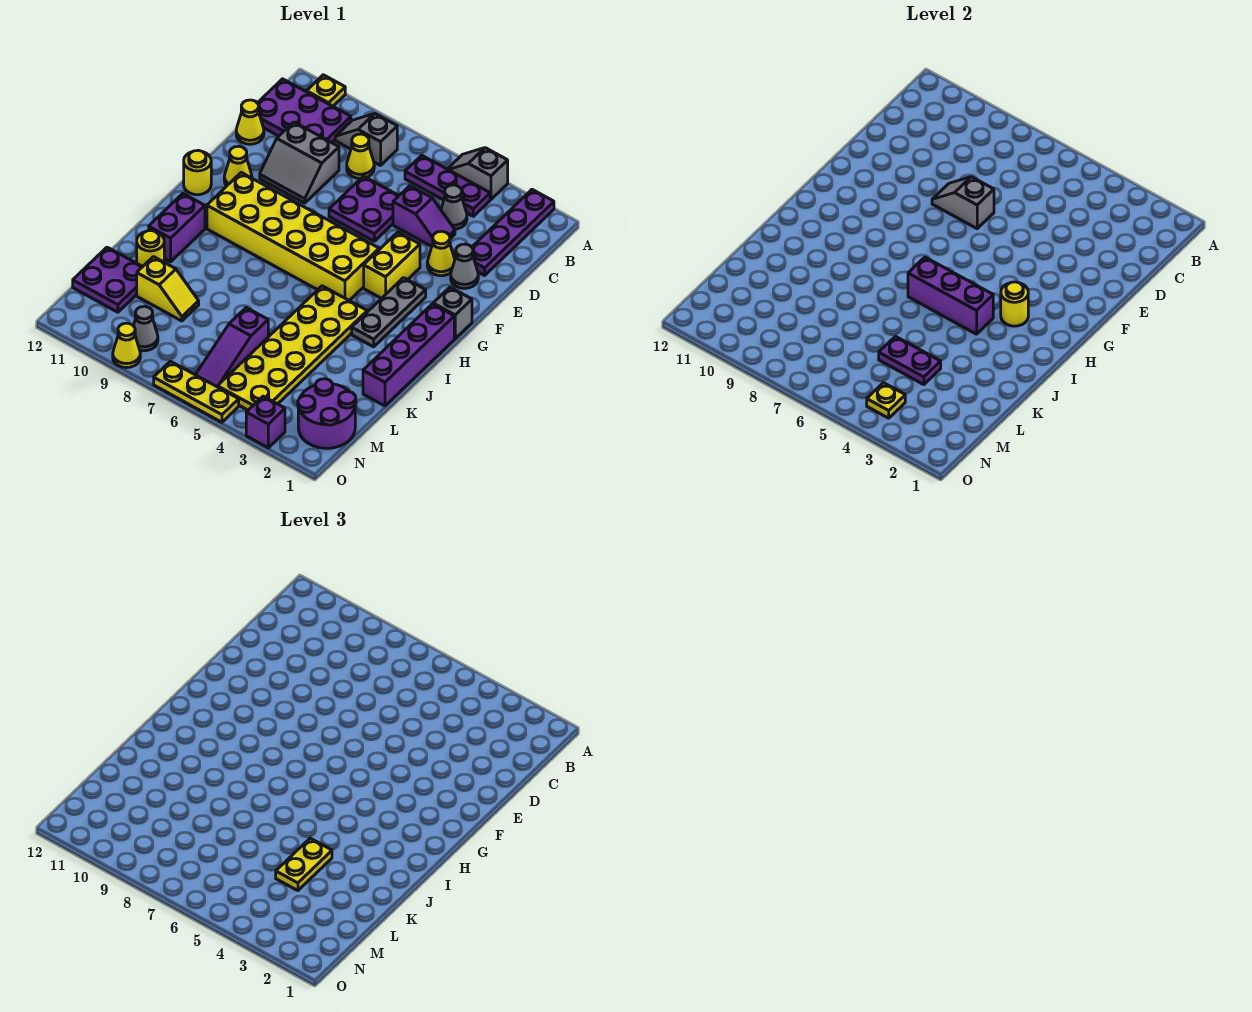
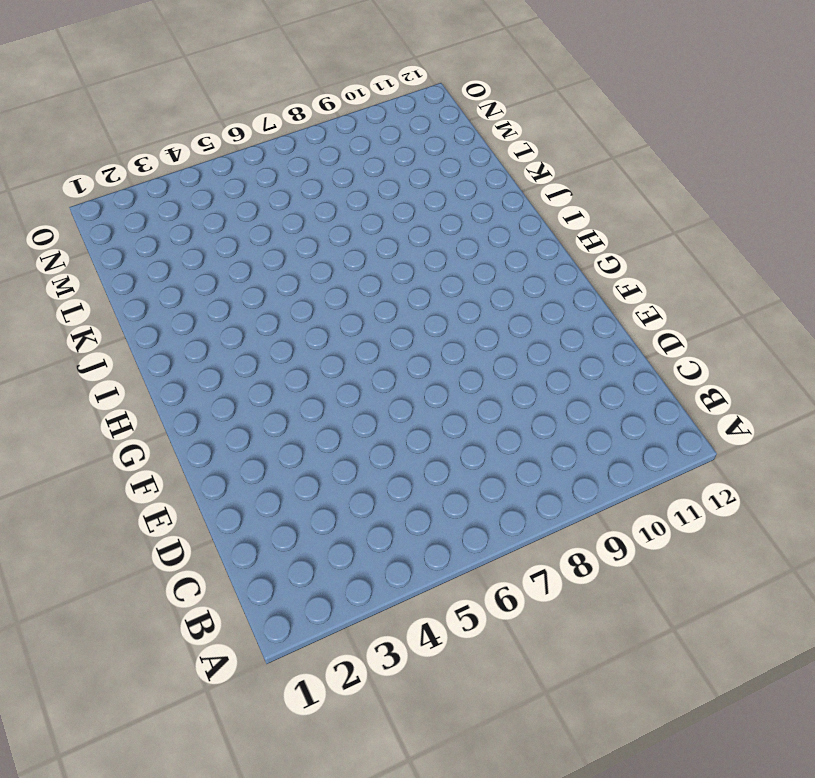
none -> purple plate A2:D2 level 1
none -> grey slope A4:A5 level 1 top 4
none -> yellow plate A11 level 1
none -> purple plate B4:B6 level 1

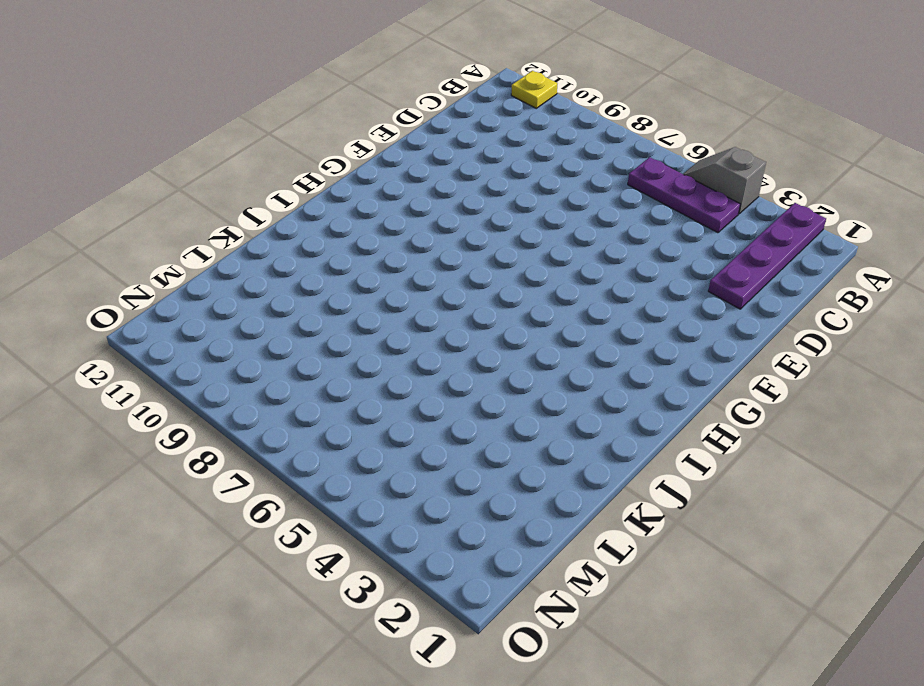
none -> grey slope B8:B9 level 1 top 8
none -> purple plate B10:C12 level 1
none -> grey cone C4 level 1
none -> yellow cone C8 level 1

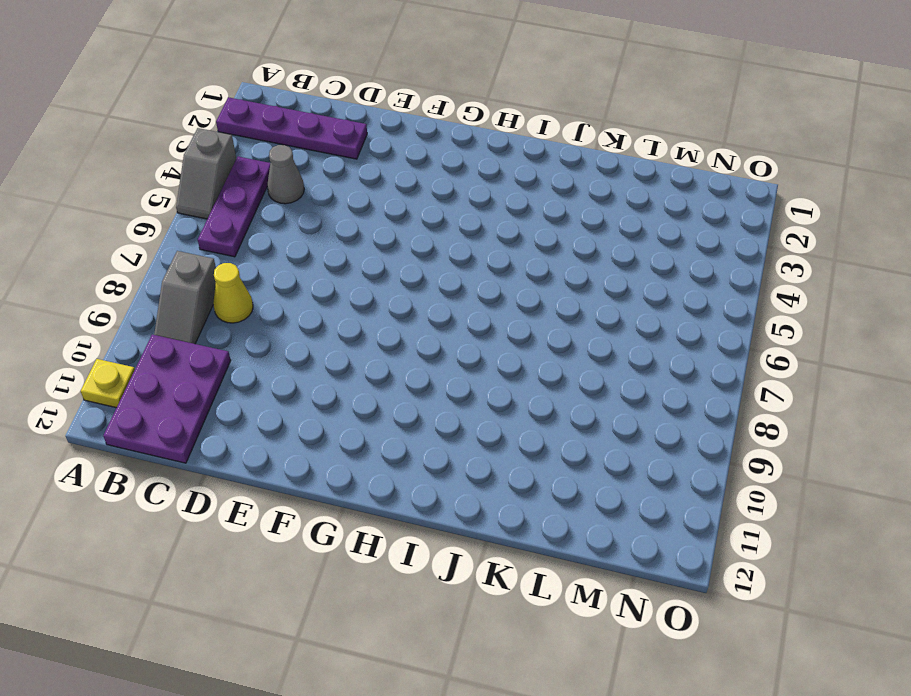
none -> purple slope D4:D5 level 1 top 5
none -> purple plate D6:E7 level 1
none -> grey slope D9:E10 level 1 top D
none -> yellow cone D12 level 1

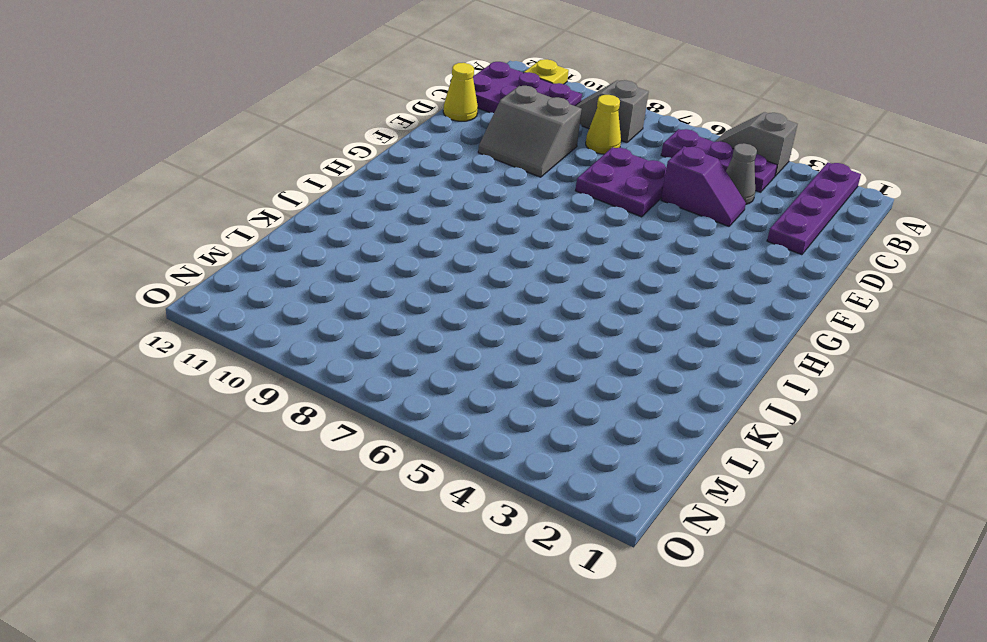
none -> grey cone E2 level 1
none -> yellow cone E3 level 1
none -> yellow brick F4:G4 level 1
none -> yellow cone F11 level 1

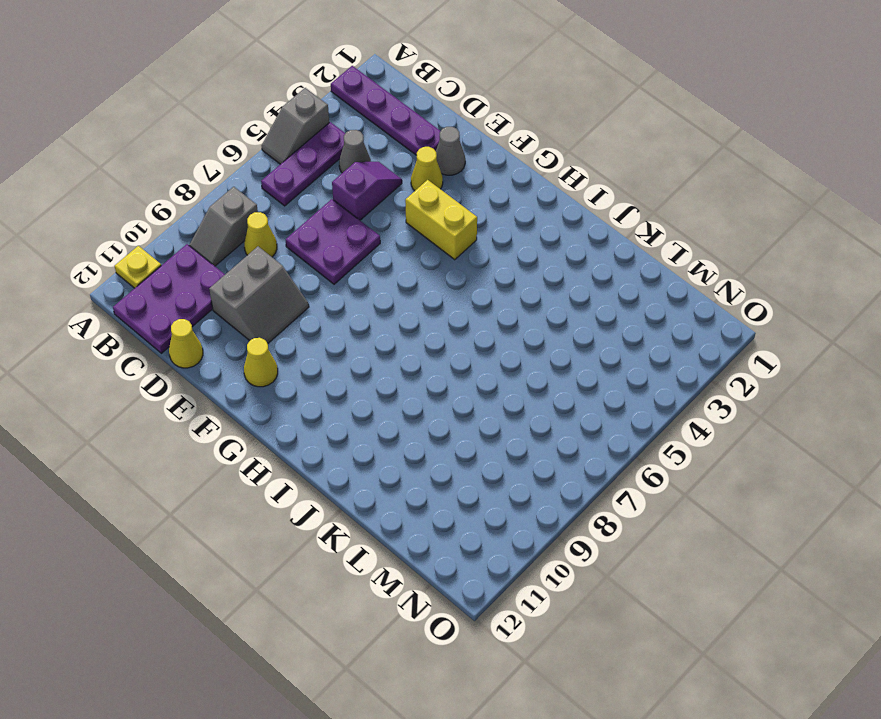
none -> grey brick G1 level 1
none -> grey plate G3:I3 level 1
none -> yellow brick G5:H10 level 1
none -> yellow round brick G12 level 1

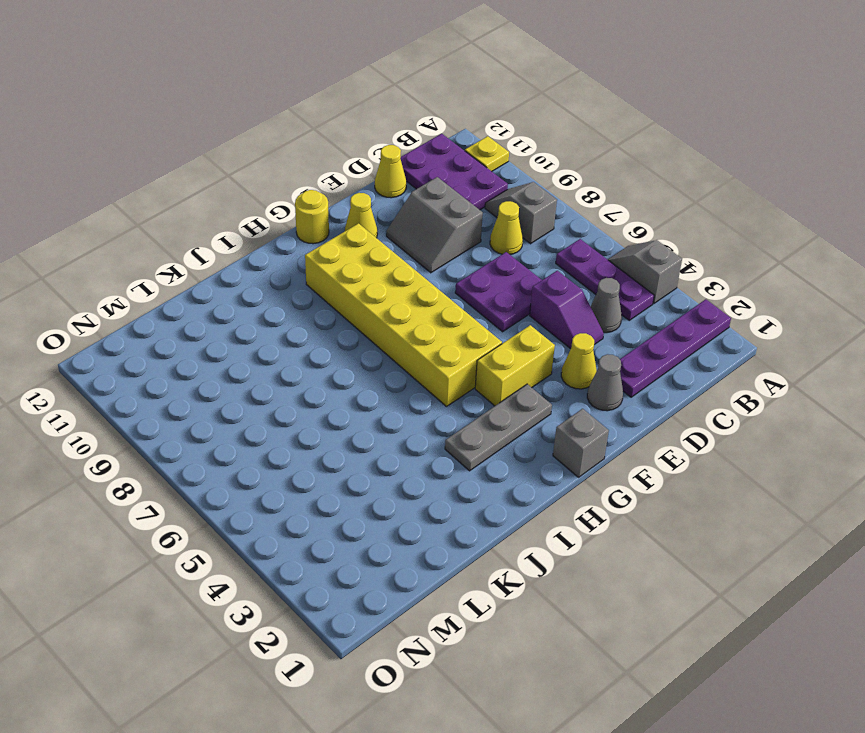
none -> purple brick H1:K1 level 1
none -> yellow plate I4:N5 level 1
none -> purple brick I11:J11 level 1
none -> yellow round brick K11 level 1

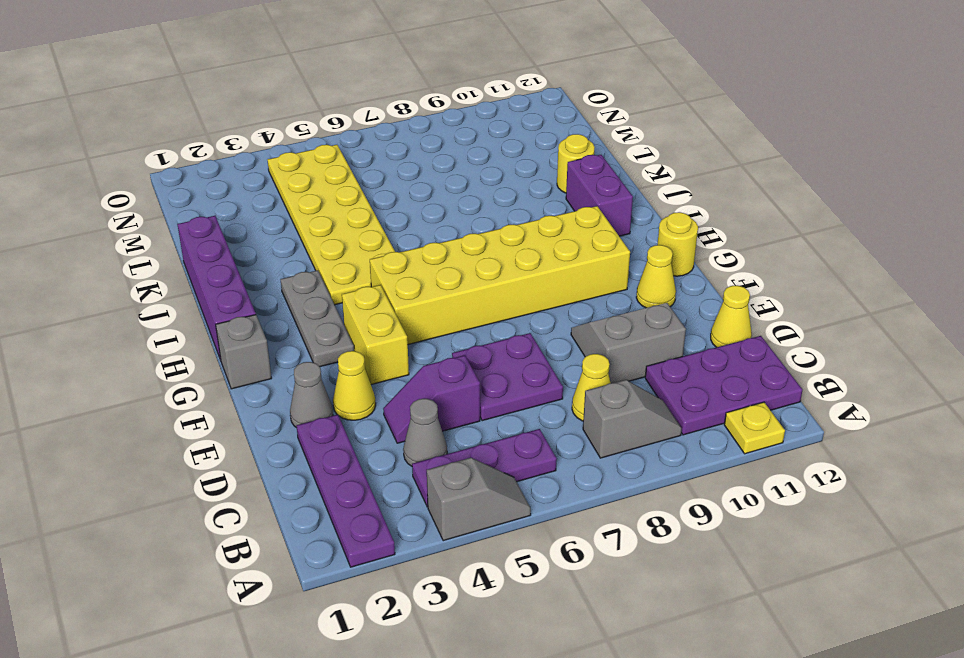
none -> purple slope L6:N6 level 1 top L
none -> yellow slope L9:L10 level 1 top 10
none -> purple plate L11:M12 level 1
none -> purple round brick M1:N2 level 1

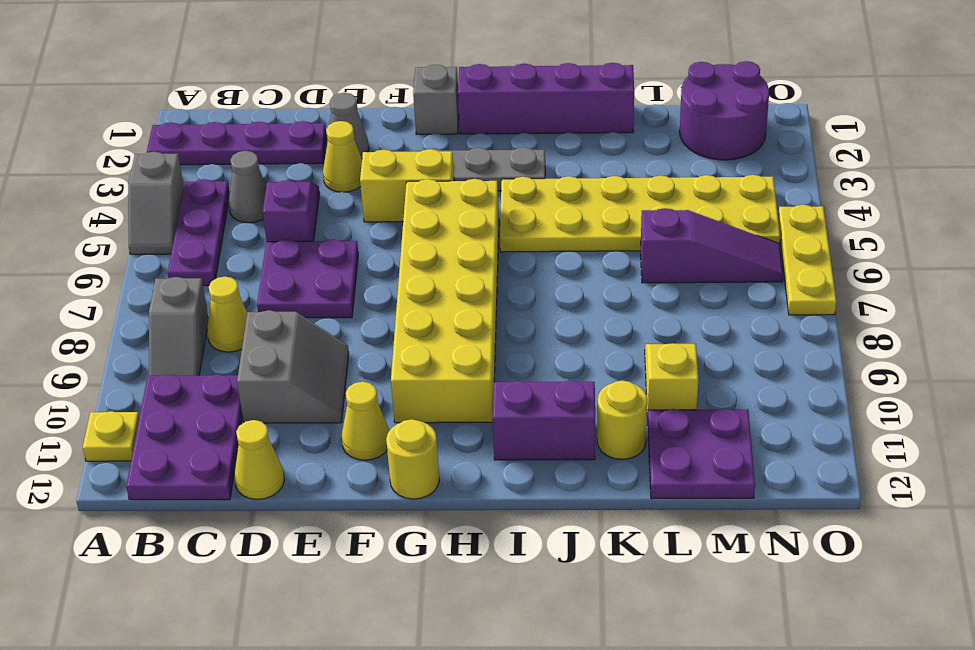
none -> grey cone N9 level 1
none -> purple brick O3 level 1
none -> yellow cone O9 level 1
none -> grey slope E7:E8 level 2 top 7

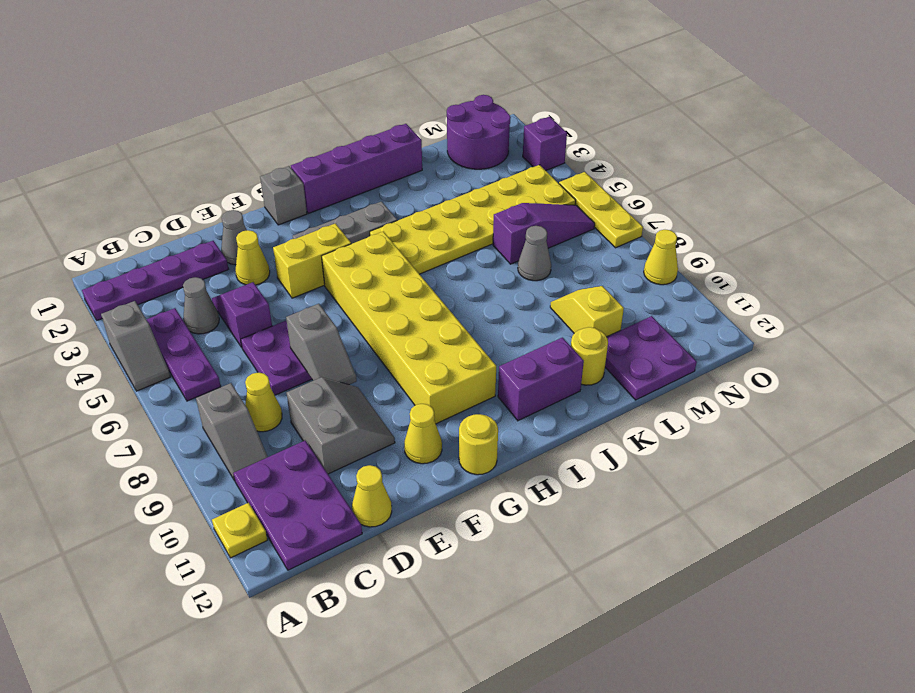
grey cone L7 level 1 -> grey cone N9 level 1
none -> yellow round brick H3 level 2
none -> purple brick I4:I6 level 2
none -> purple plate L4:L5 level 2
none -> yellow plate N4 level 2

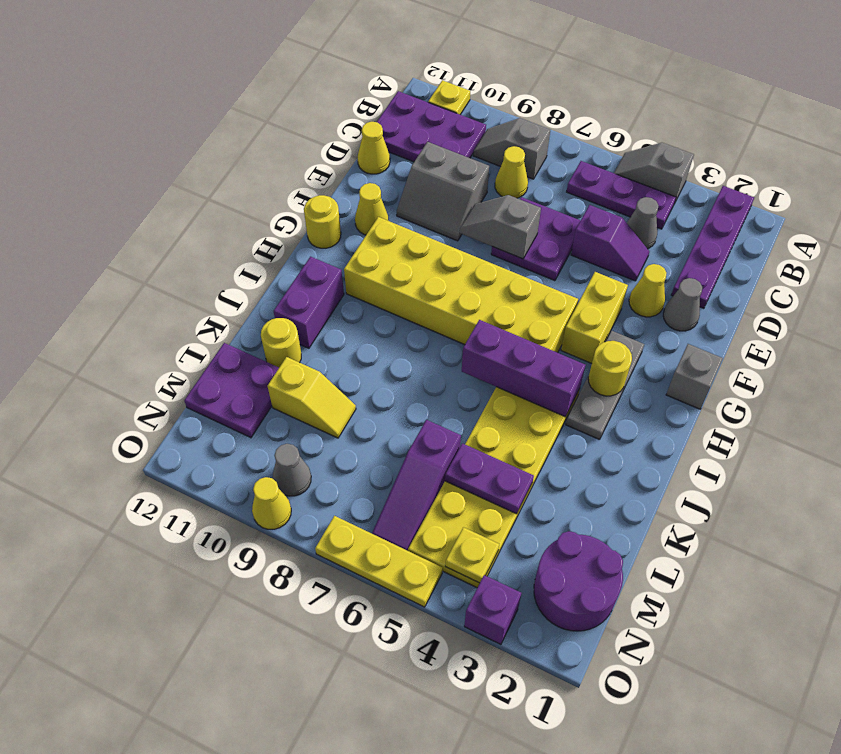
none -> purple brick H1:K1 level 1
none -> yellow plate K4:L4 level 3

